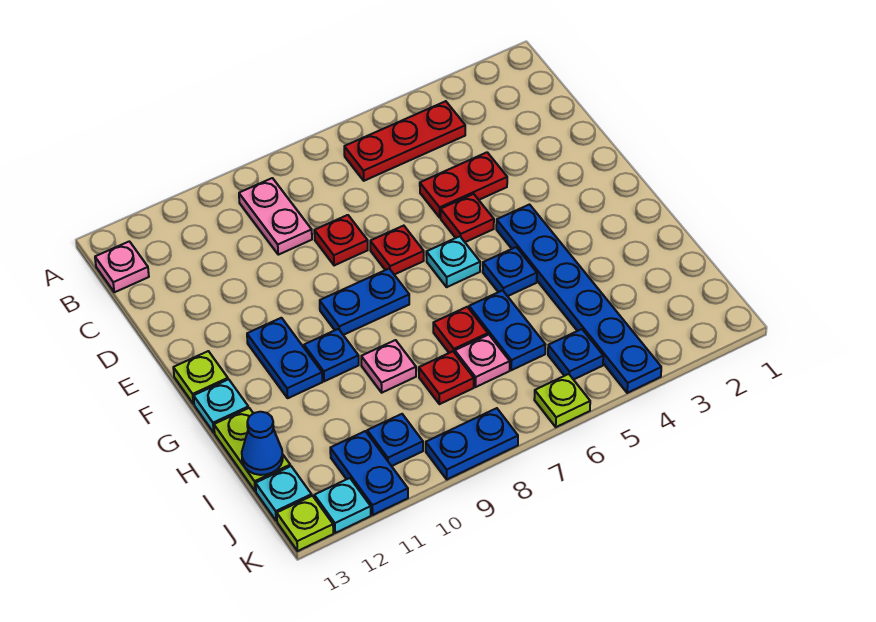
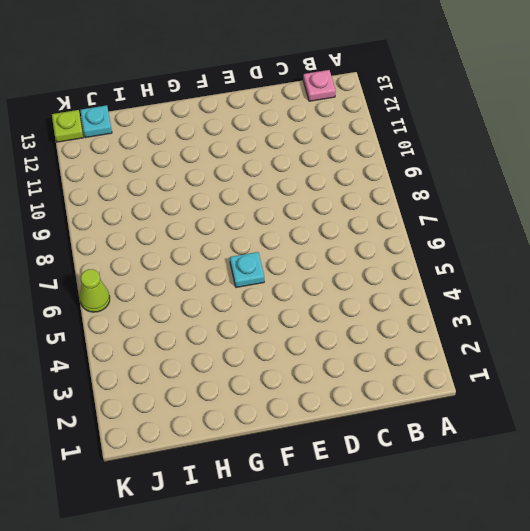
lime cone K6 level 1 -> lime plate K6 level 1
none -> red plate B4:B6 level 1
none -> pink plate B9:C9 level 1
none -> red plate D4:D5 level 1
none -> red plate D8 level 1

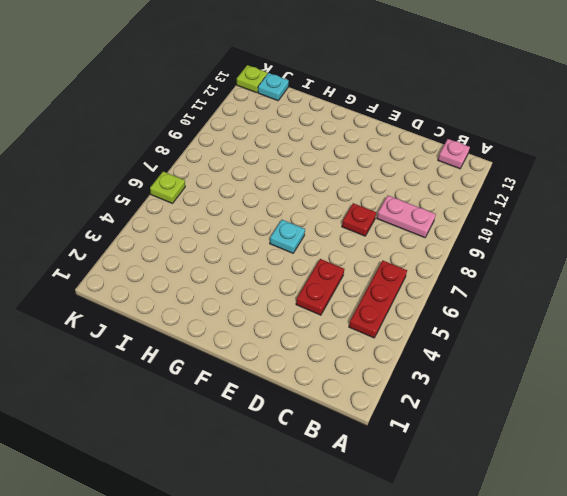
none -> red plate E5 level 1
none -> red plate E7 level 1
none -> blue plate F4:K4 level 1
none -> blue plate F8:F9 level 1

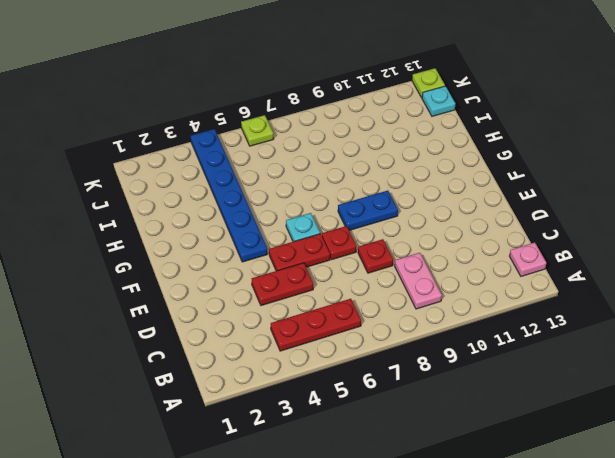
red plate E5:E6 level 1 -> red plate E5 level 1
none -> blue plate F11:G11 level 1
none -> lime plate F13 level 1
none -> blue plate G5 level 1
none -> blue plate G10 level 1

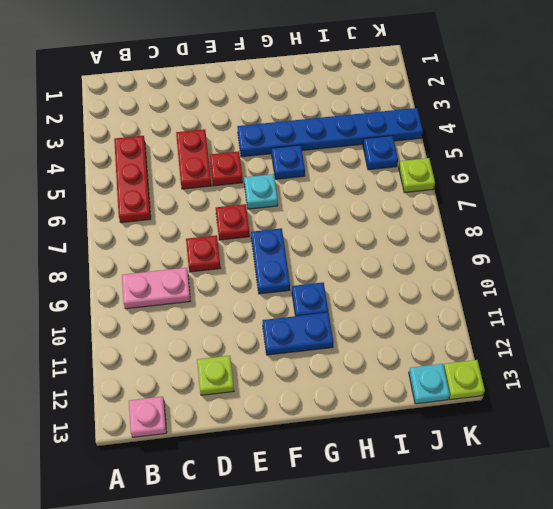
lime plate D12 level 1 -> lime plate F13 level 1
none -> cyan plate G13 level 1
none -> blue plate H6:I6 level 1
none -> red plate H7 level 1
none -> pink plate H9 level 1

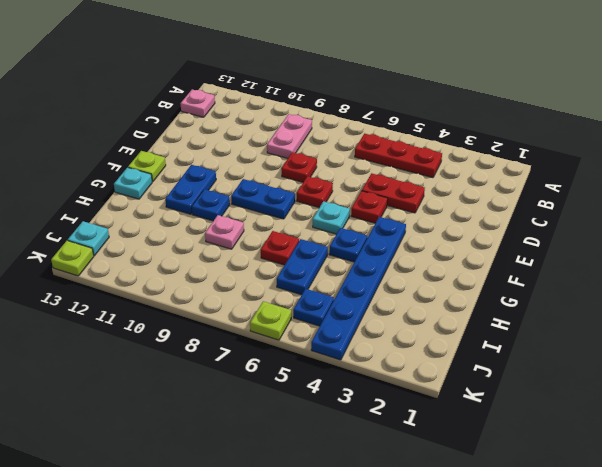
none -> lime plate H13:I13 level 1
none -> pink plate I7 level 1
none -> red plate I8 level 1
none -> blue plate J10 level 1

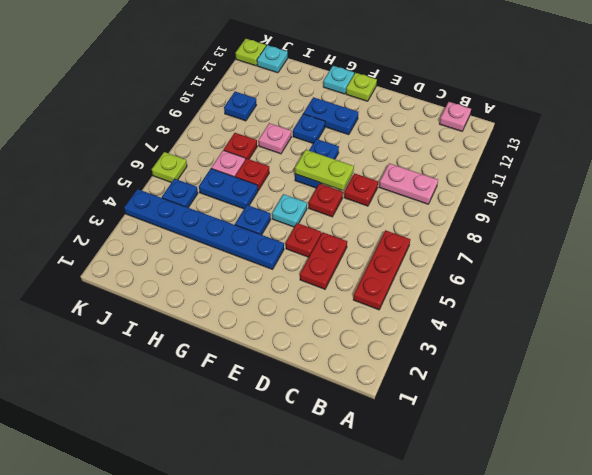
lime plate E8:F8 level 2 -> lime plate H13:I13 level 1
none -> blue plate J11:K11 level 1
none -> blue plate K8:K9 level 1
none -> cyan plate K12 level 1
none -> blue cone I13 level 2

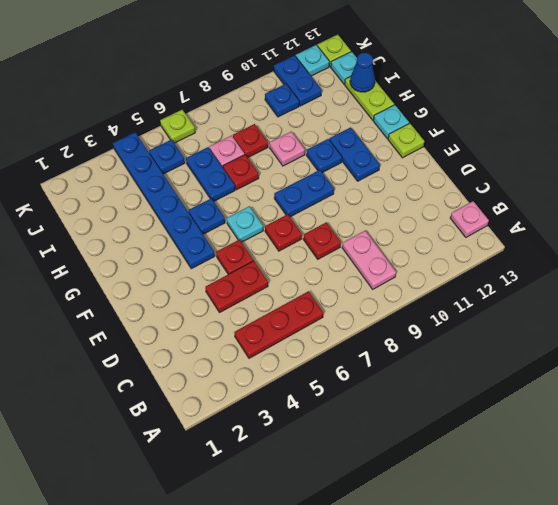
none -> blue plate K8:K9 level 1

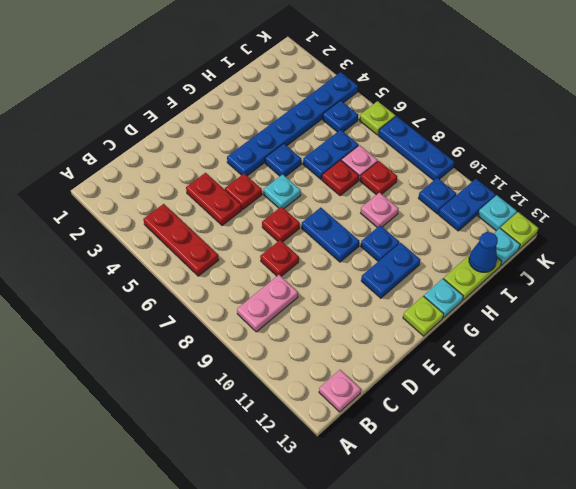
blue plate K7:K9 level 1 -> blue plate K8:K9 level 1

